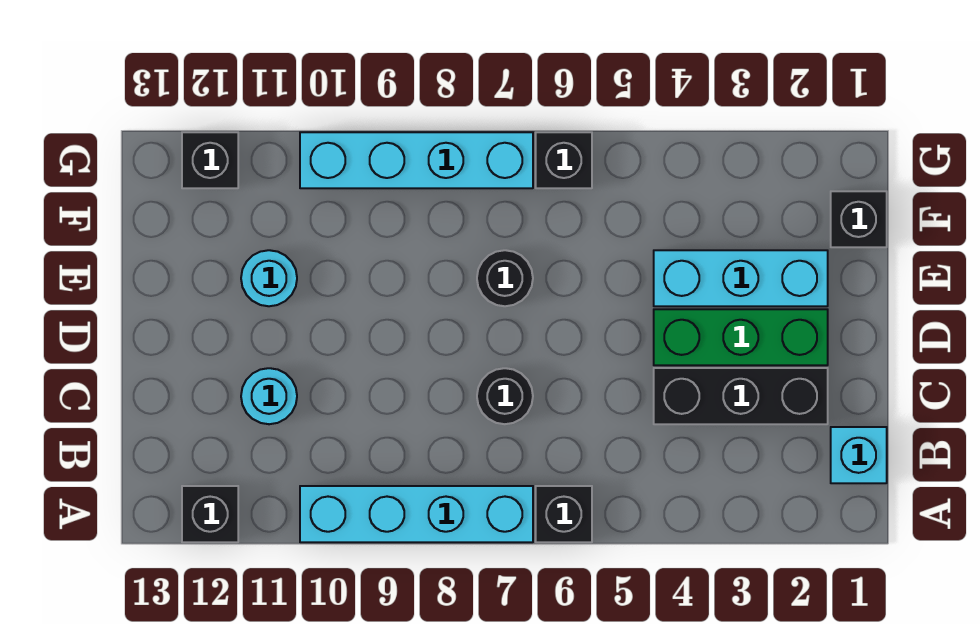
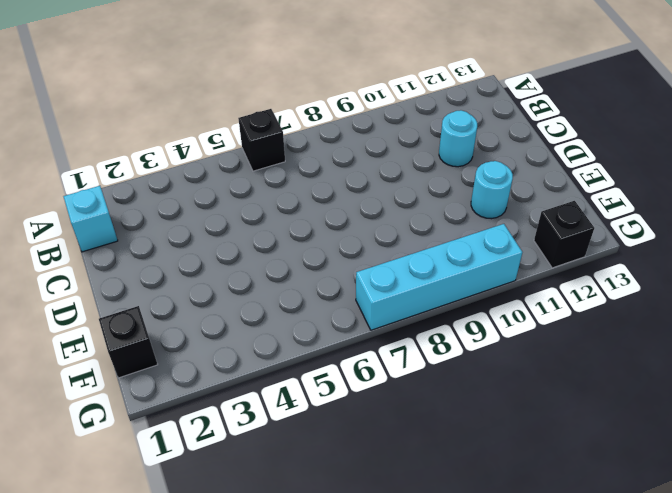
none -> cyan brick A7:A10 level 1
none -> black brick A12 level 1
none -> black brick C2:C4 level 1

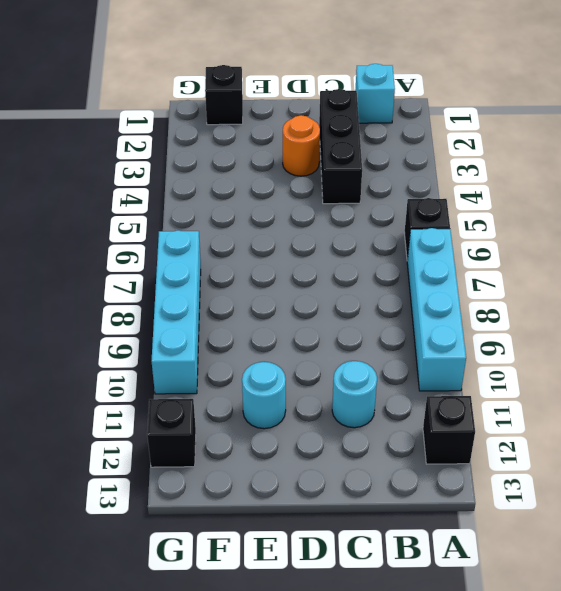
orange round brick D3 level 1 -> green brick D2:D4 level 1
none -> black round brick C7 level 1
none -> cyan brick E2:E4 level 1
none -> black round brick E7 level 1

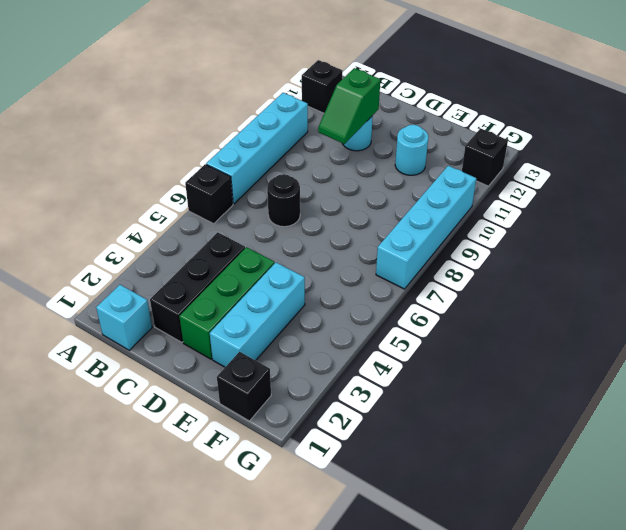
green slope C10:C11 level 2 top 11 -> none
none -> black round brick E7 level 1
none -> black brick G6 level 1

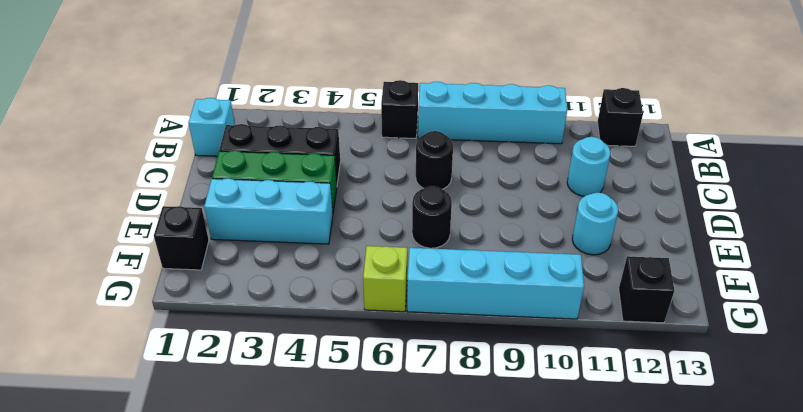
lime brick G6 level 1 -> black brick G6 level 1

